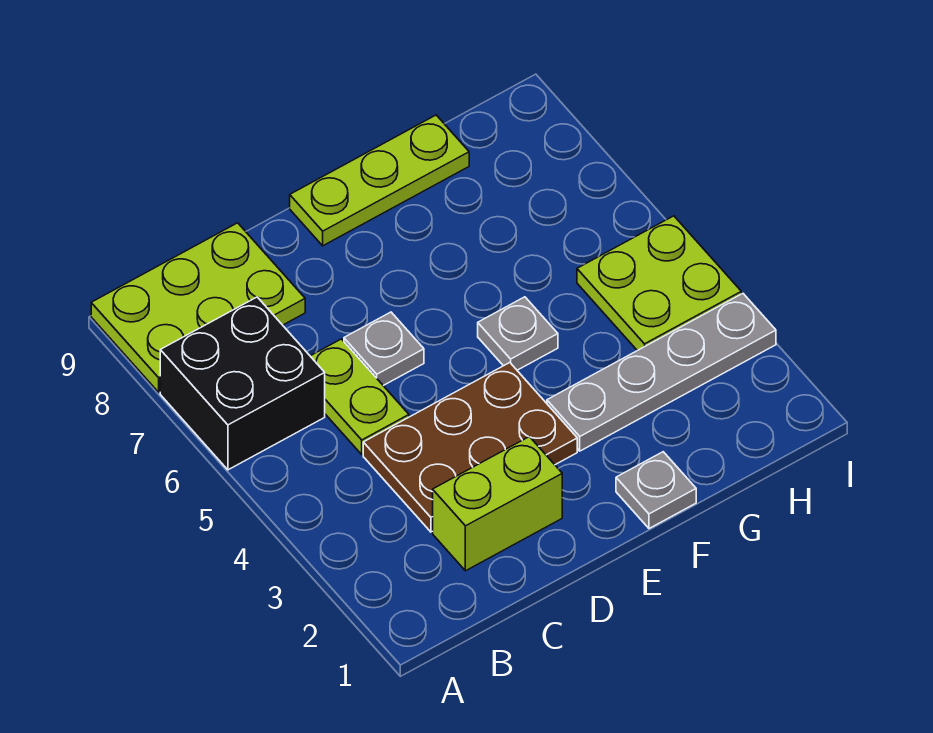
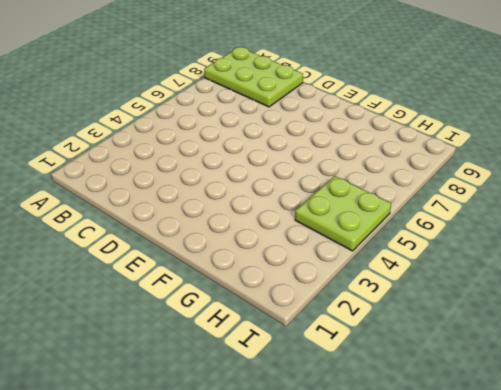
none -> black brick A6:B7 level 1
none -> lime brick C2:D2 level 1

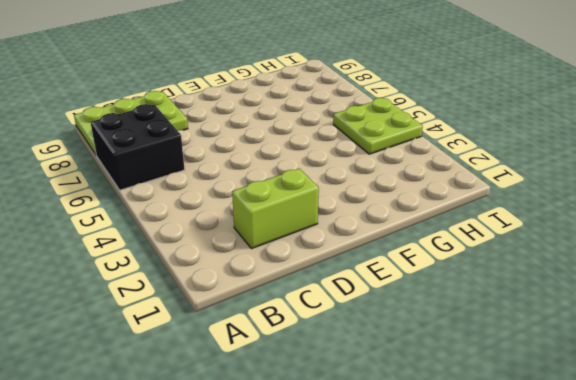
none -> brown plate C3:E4 level 1
none -> lime plate C5:C6 level 1

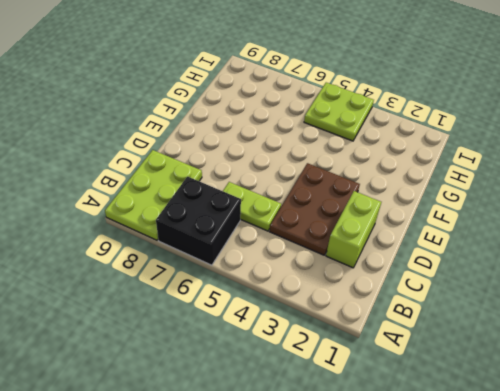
none -> grey plate D6 level 1
none -> lime plate E9:G9 level 1

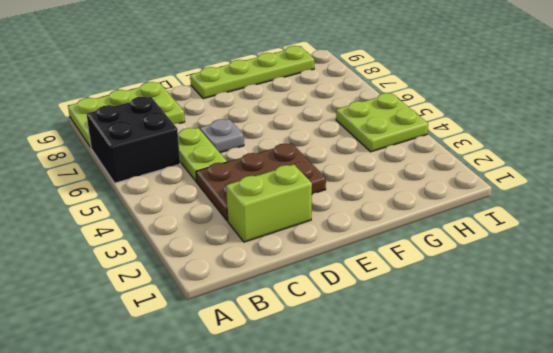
lime plate E9:H9 level 1 -> lime plate E9:G9 level 1
none -> grey plate F1 level 1
none -> grey plate F3:I3 level 1

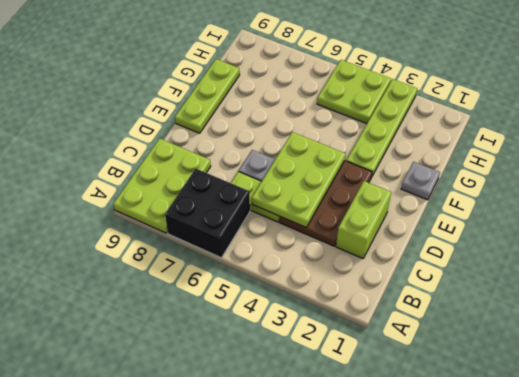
lime plate C4:E5 level 2 -> none
lime plate F3:I3 level 1 -> grey plate F3:I3 level 1
none -> grey plate F5 level 1

